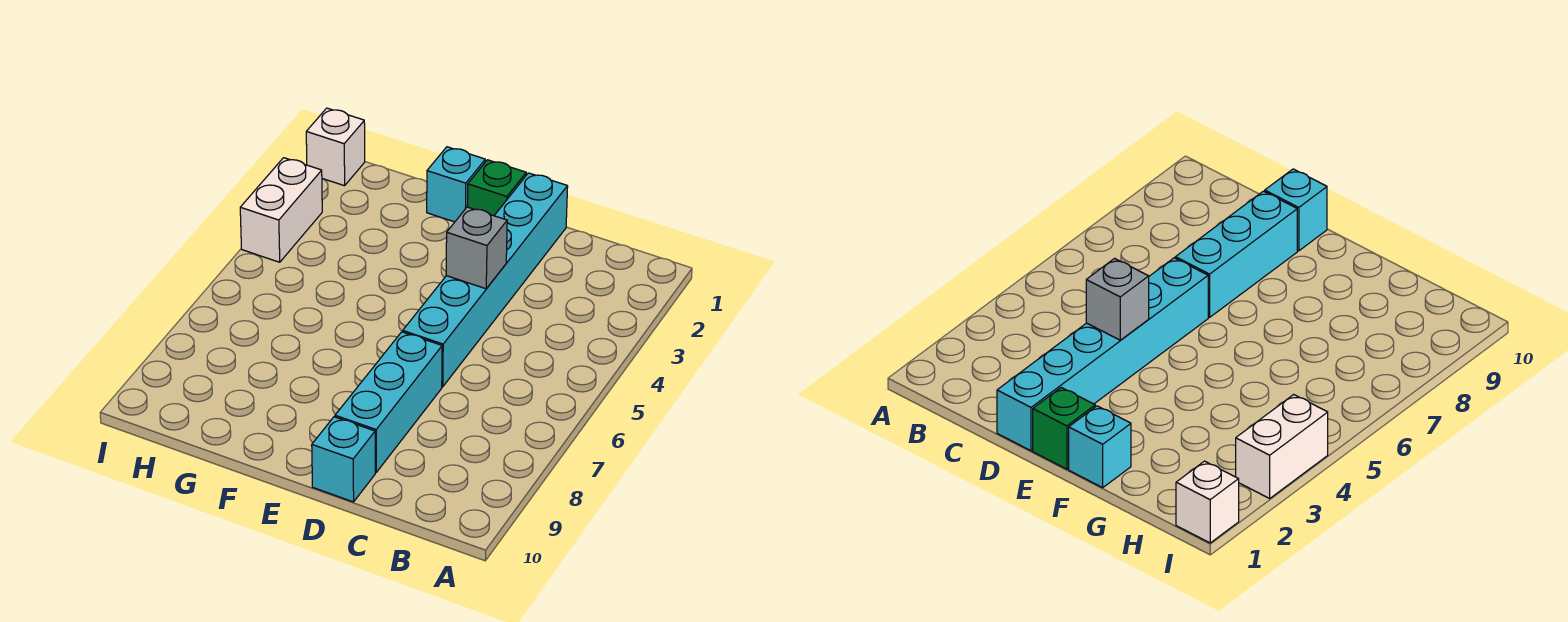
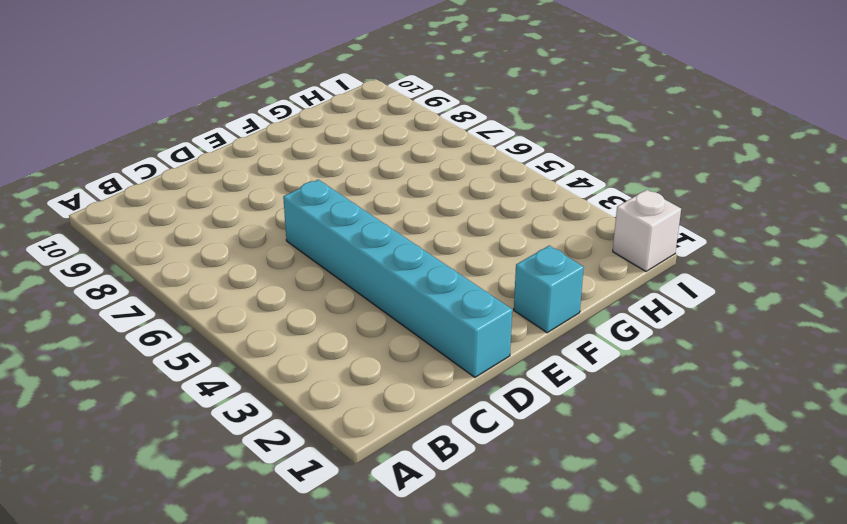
none -> cyan brick D7:D9 level 1
none -> cyan brick D10 level 1

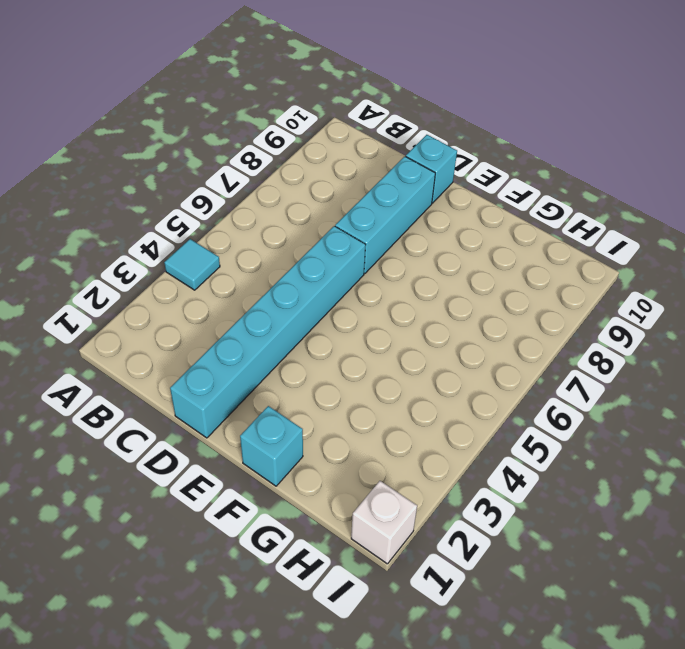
cyan tile A4 level 1 -> none
none -> green brick E1 level 1
none -> white brick I3:I4 level 1

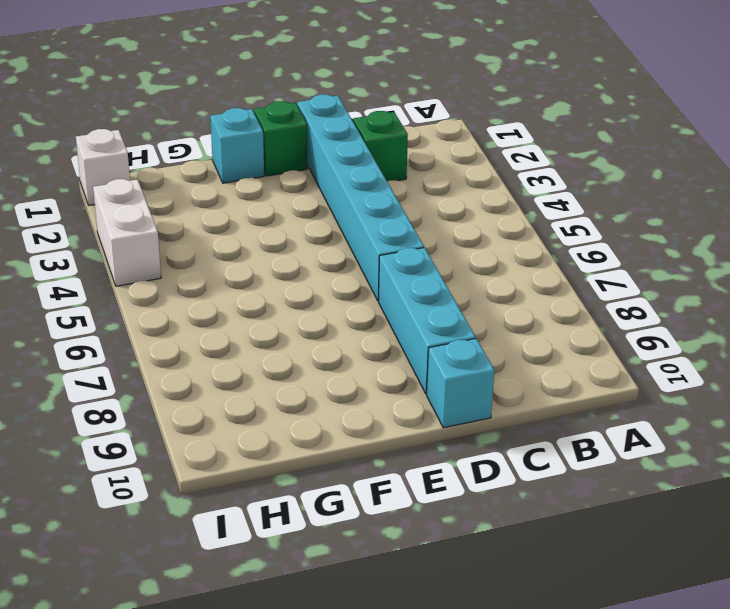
green brick C2 level 1 -> none
none -> grey brick D4 level 2

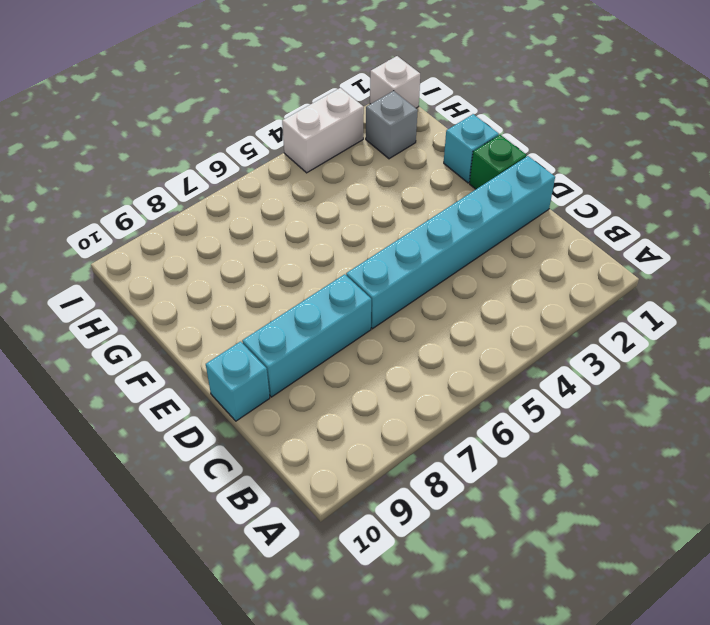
grey brick H2 level 1 -> grey brick D4 level 2

